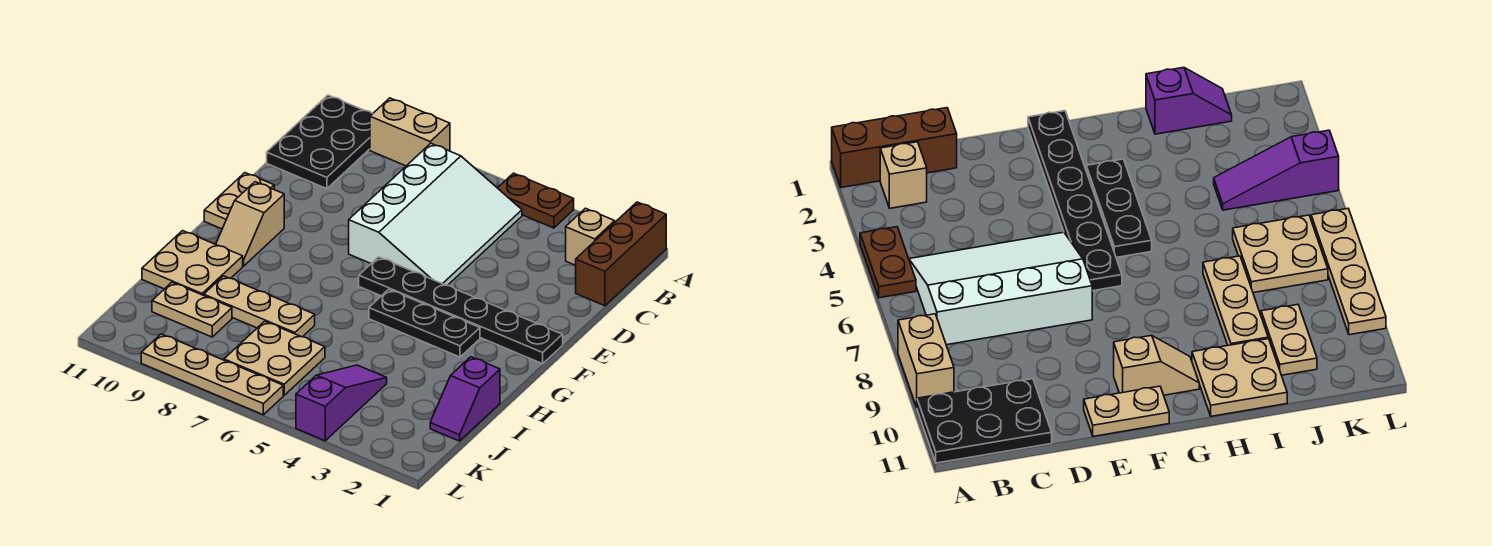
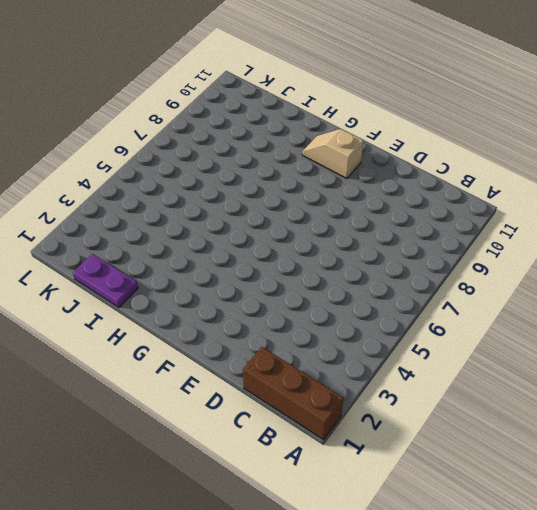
purple plate I1:J1 level 1 -> purple slope I1:J1 level 1 top I
none -> brown plate A4:A5 level 1
none -> tan brick A8:A9 level 1
none -> black plate A10:C11 level 1

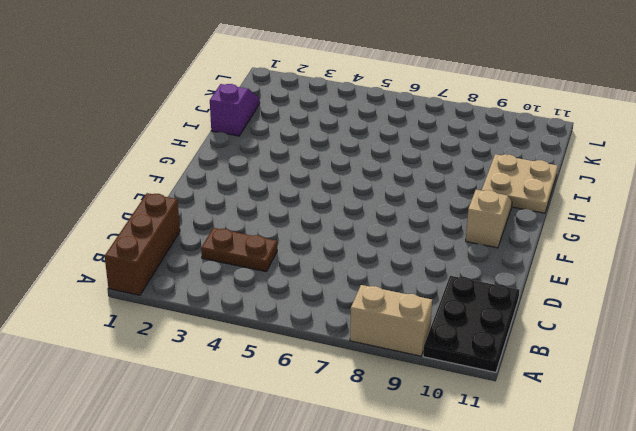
brown plate C3:C4 level 1 -> brown plate A4:A5 level 1
none -> tan brick B2 level 1
none -> white slope B5:E7 level 1 top 7
none -> tan plate E11:F11 level 1

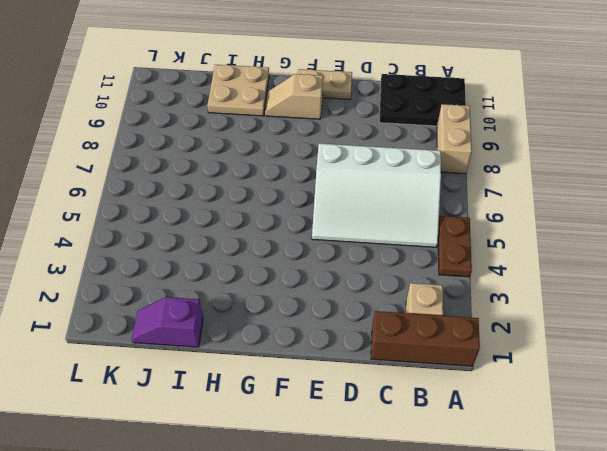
none -> black plate F1:F6 level 1
none -> black plate G3:G5 level 1
none -> tan plate I7:I9 level 1

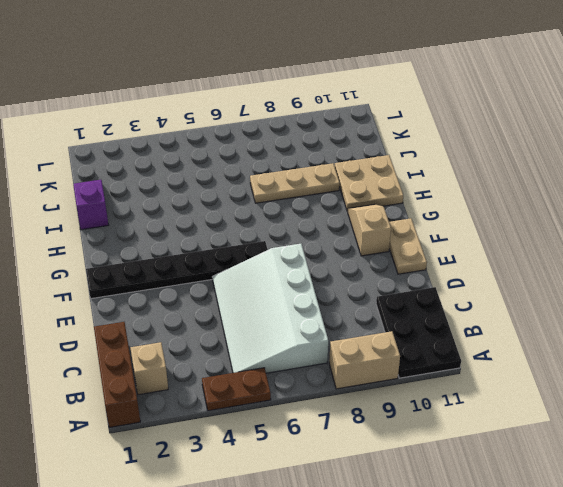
none -> black plate G3:G5 level 1
none -> purple slope J4:L4 level 1 top L
none -> tan plate J6:K7 level 1

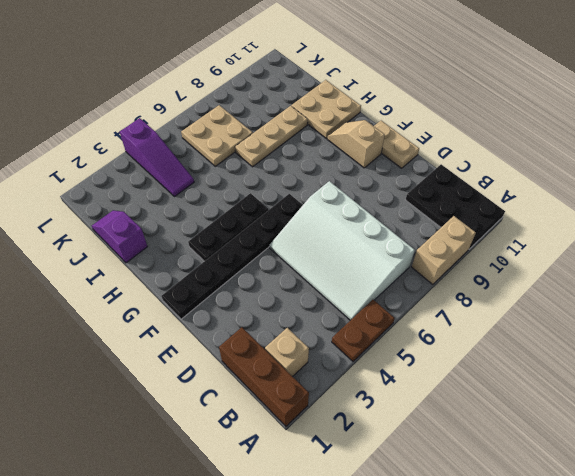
none -> tan plate J9:J10 level 1
none -> tan plate L6:L9 level 1

